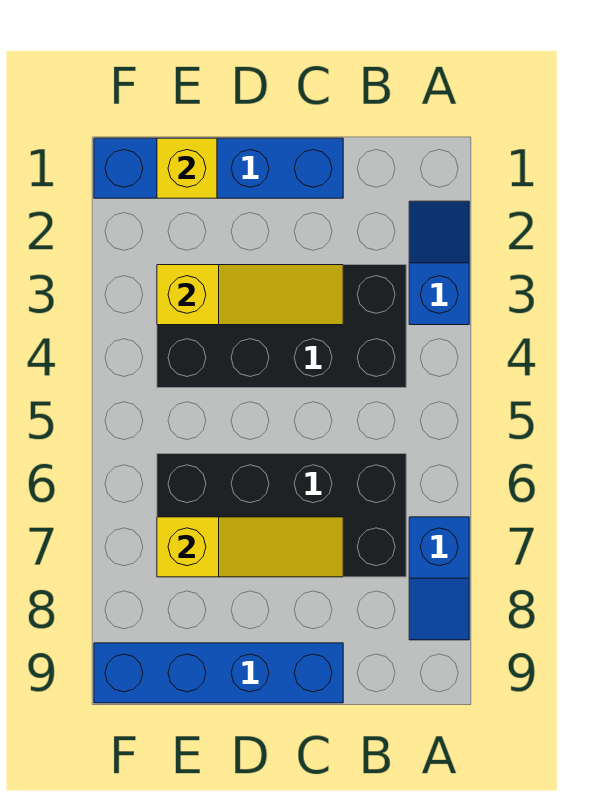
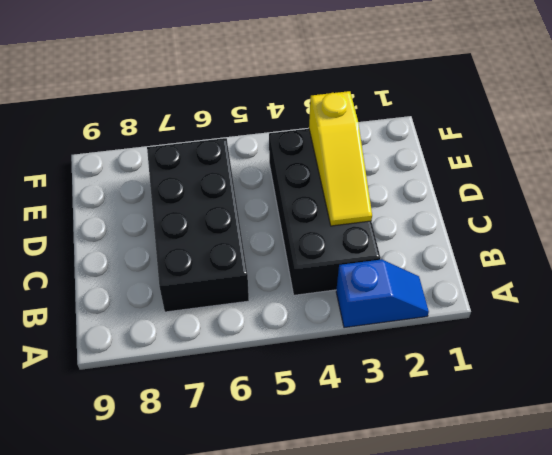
none -> blue slope A7:A8 level 1 top 7
none -> blue brick C1:F1 level 1

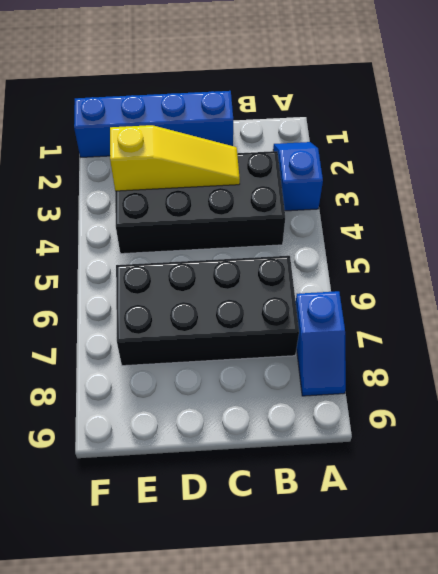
none -> blue brick C9:F9 level 1
none -> yellow slope C7:E7 level 2 top E

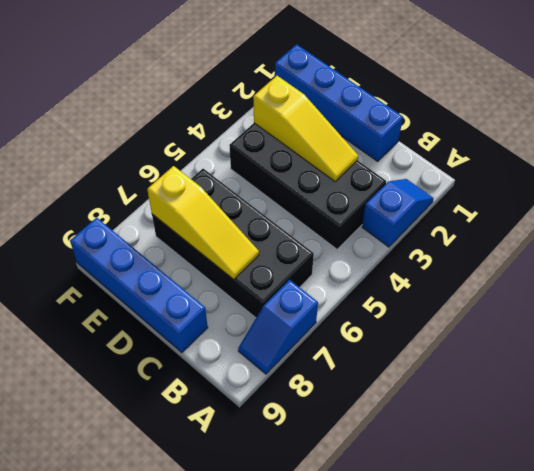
none -> yellow brick E1 level 2

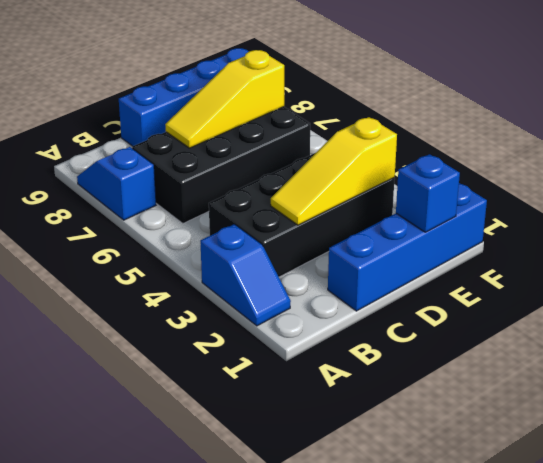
blue brick E1 level 2 -> yellow brick E1 level 2

